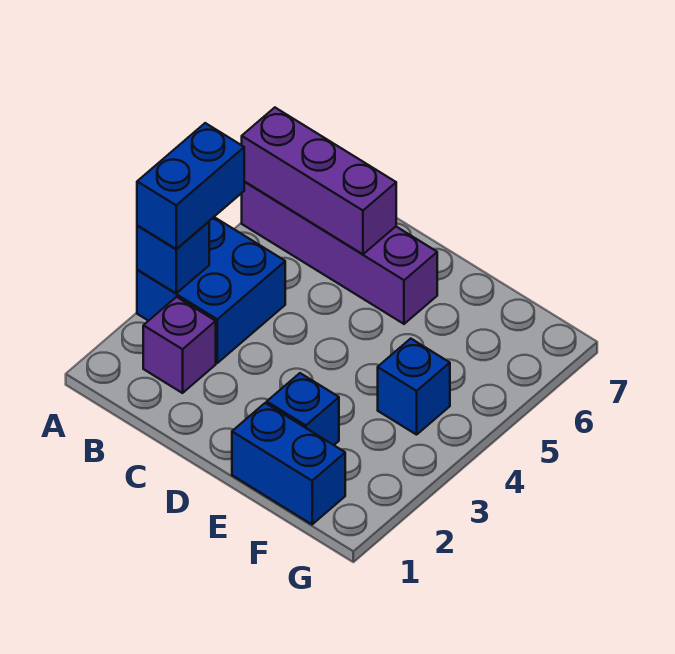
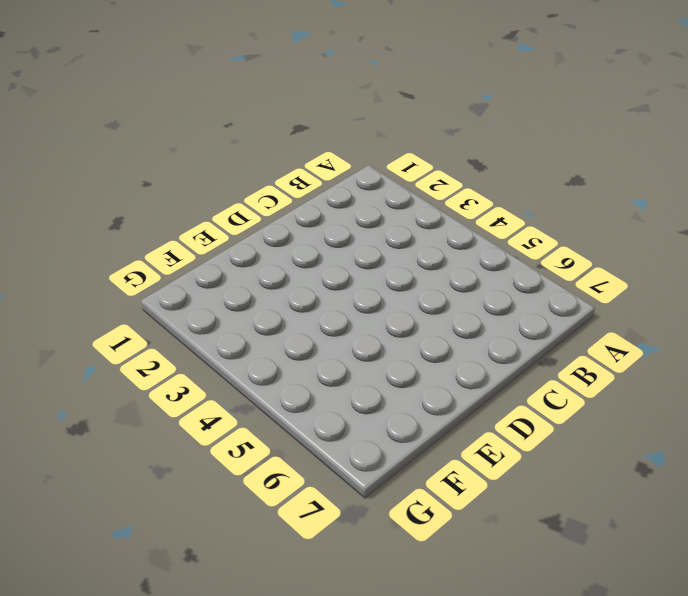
none -> blue brick A3:B4 level 1
none -> purple brick A6:D6 level 1

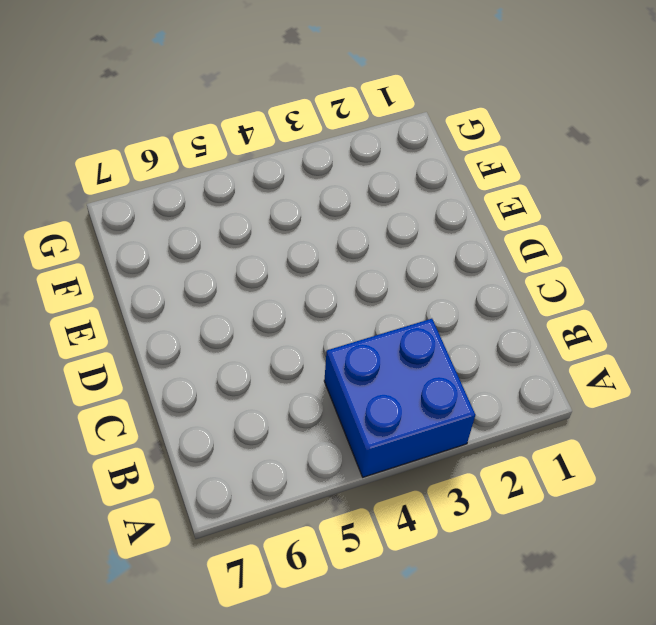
none -> purple brick A6:D6 level 1
none -> purple brick B2 level 1

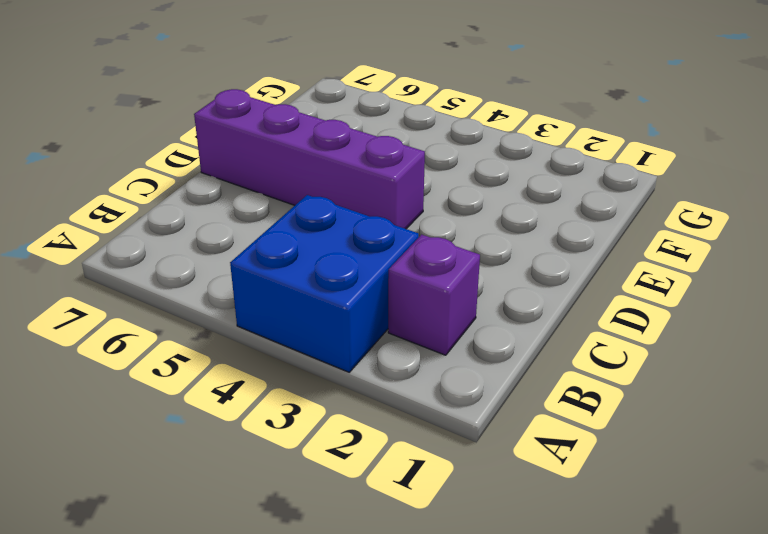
purple brick D4:D7 level 1 -> purple brick A6:D6 level 1
none -> blue brick E1:F1 level 1
none -> blue brick E2 level 1

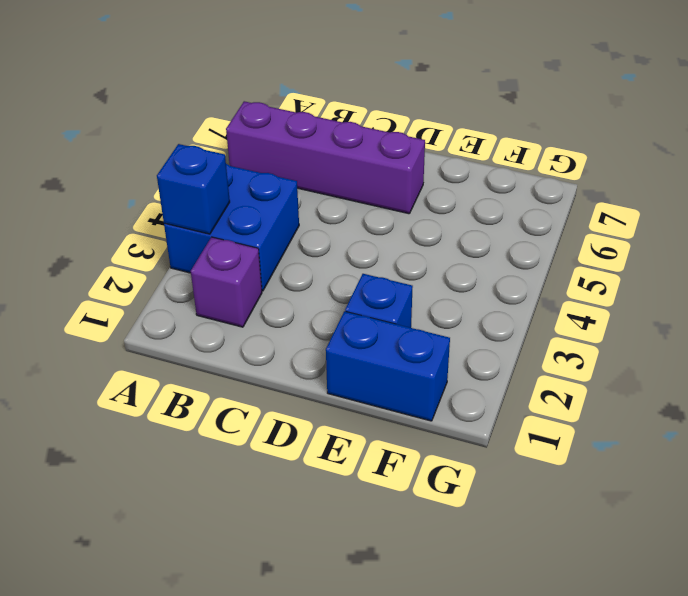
none -> blue brick F4 level 1
none -> purple brick A6:C6 level 2

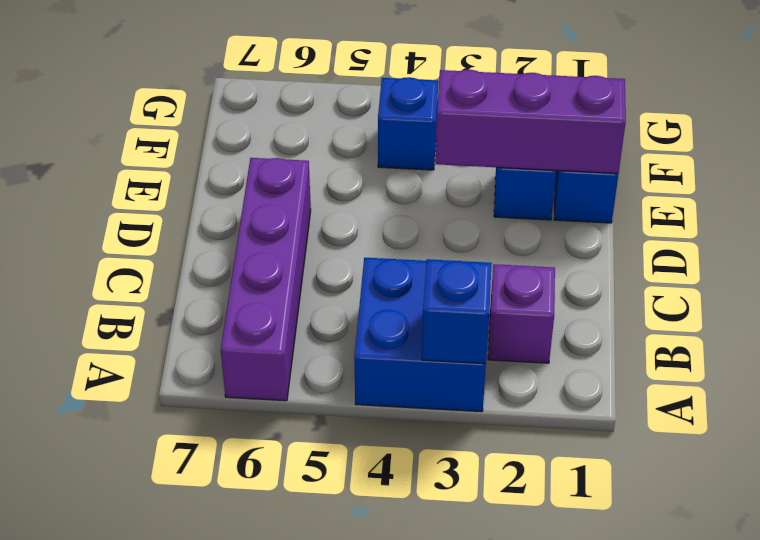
purple brick E1:E3 level 2 -> purple brick A6:C6 level 2
none -> blue brick A3:A4 level 3

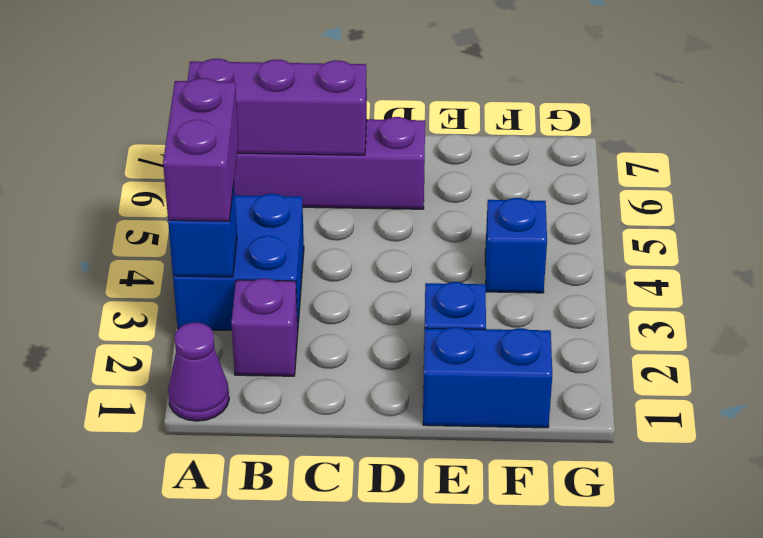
purple cone A1 level 1 -> none
purple brick A3:A4 level 3 -> blue brick A3:A4 level 3

